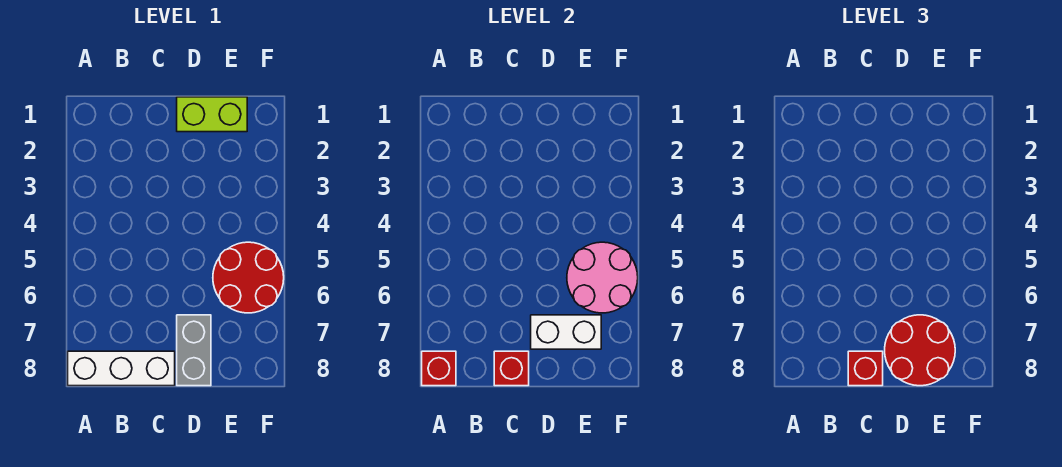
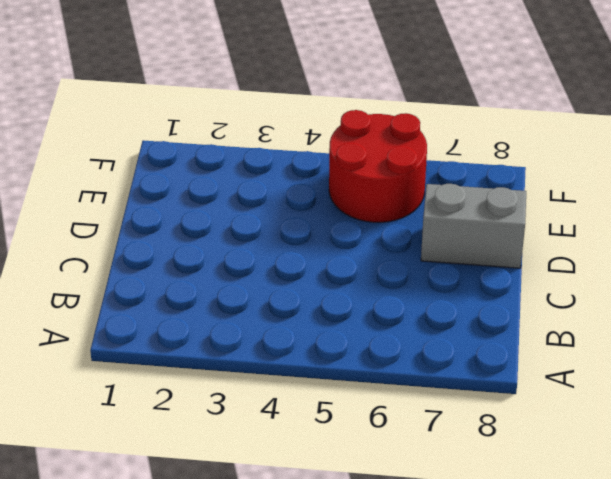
none -> white brick A8:C8 level 1
none -> lime brick D1:E1 level 1

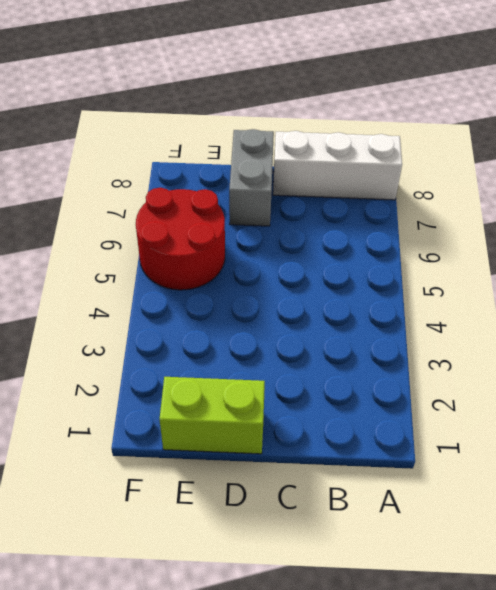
none -> red brick A8 level 2
none -> red brick C8 level 2

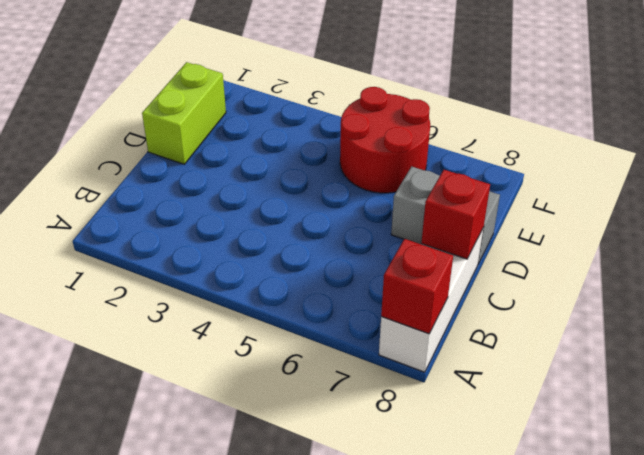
none -> white brick D7:E7 level 2
none -> pink round brick E5:F6 level 2

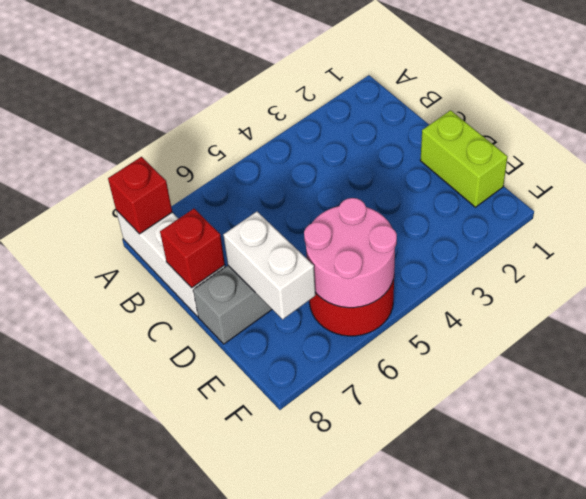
none -> red brick C8 level 3
none -> red round brick D7:E8 level 3

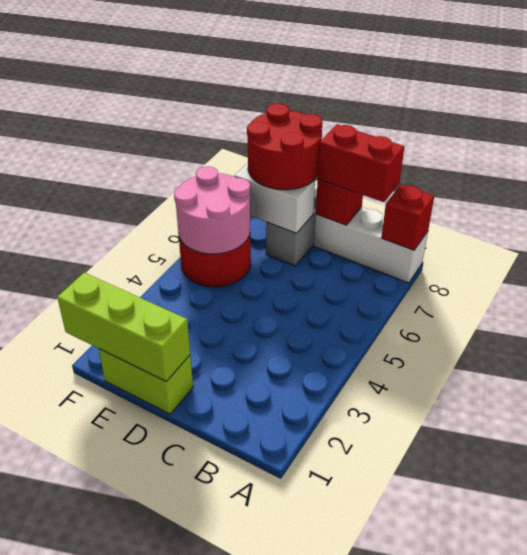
red brick B8:C8 level 3 -> red brick C8 level 3
lime brick D1:F1 level 2 -> none

